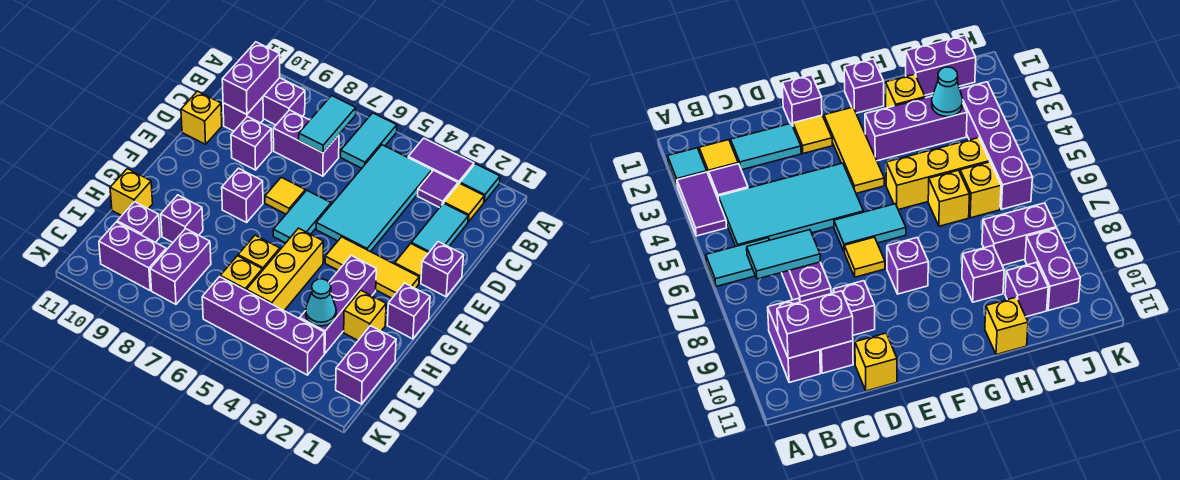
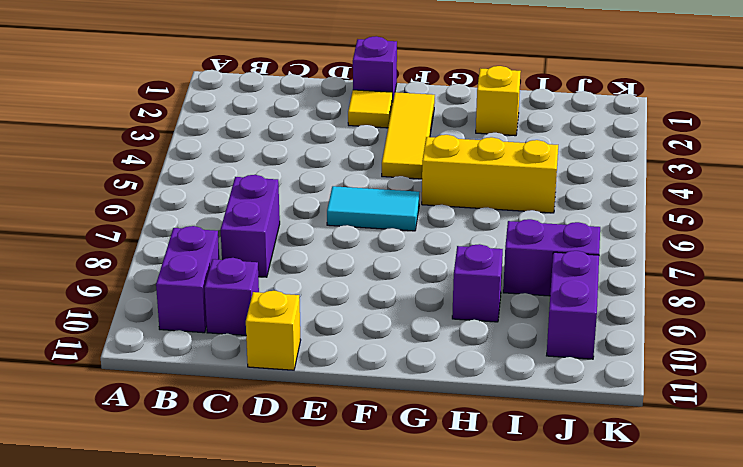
none -> cyan tile A2 level 1
none -> purple tile A3:A4 level 1
none -> cyan tile A6:B6 level 1
none -> yellow tile B2 level 1

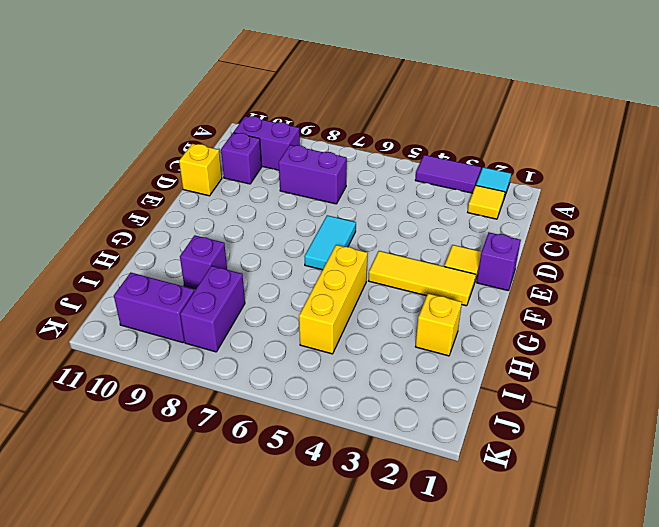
none -> cyan tile A6:B6 level 1
none -> purple tile B3 level 1
none -> cyan tile B4:E5 level 1
none -> cyan tile C2:D2 level 1

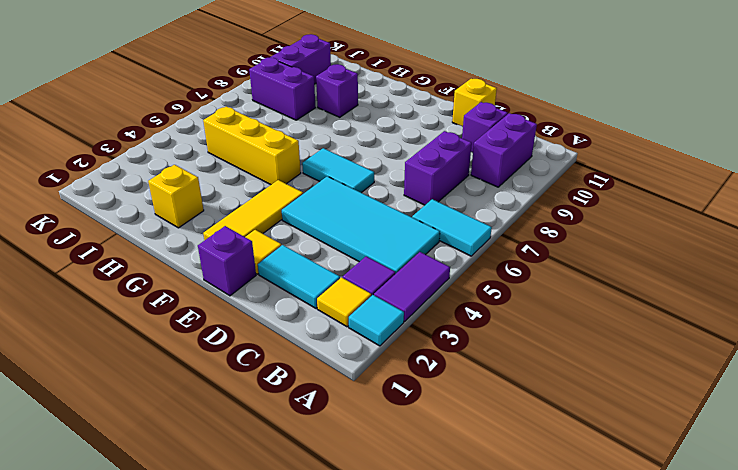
none -> purple brick D9 level 1
none -> yellow tile E7 level 1
none -> purple brick F8 level 1
none -> purple brick G1 level 1

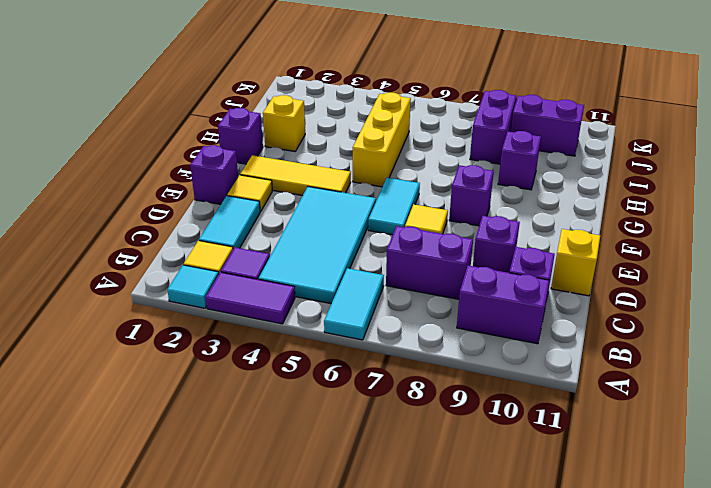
none -> purple brick G3:I3 level 1
none -> yellow brick H6 level 1
none -> yellow brick H11 level 1
none -> purple brick I1:J1 level 1

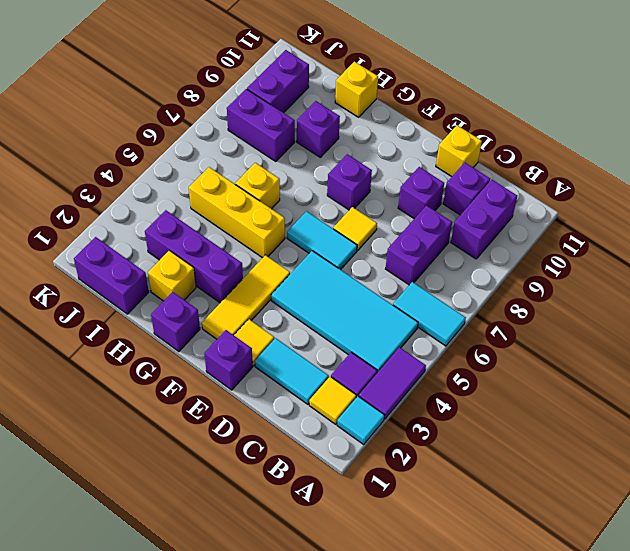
none -> yellow brick I6 level 1
none -> purple brick I10 level 1
none -> purple brick J3:J6 level 1
none -> cyan tile B7:C7 level 2

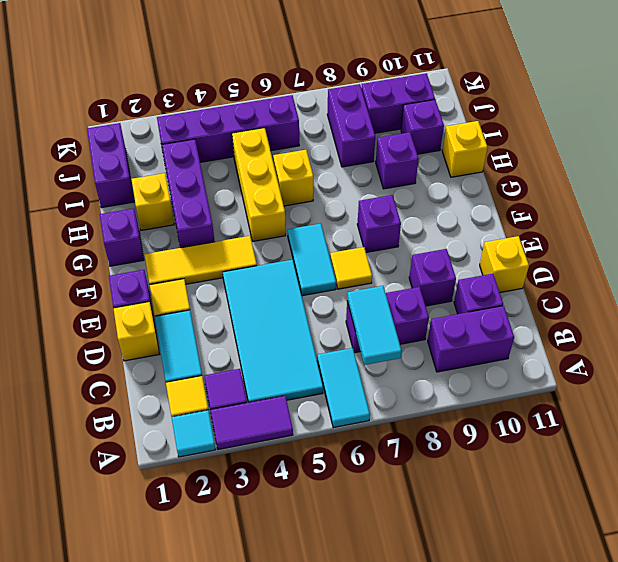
yellow brick D1 level 1 -> yellow brick I6 level 1
none -> purple brick B10:C10 level 2
none -> cyan cone I3 level 2

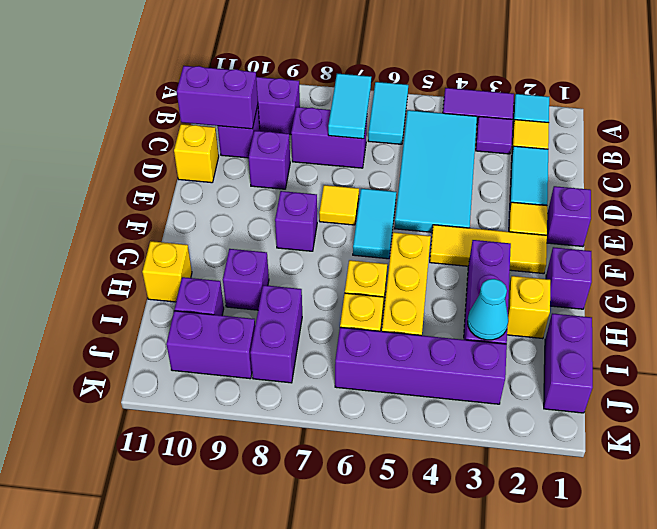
purple brick C10:C11 level 2 -> purple brick B10:C10 level 2

